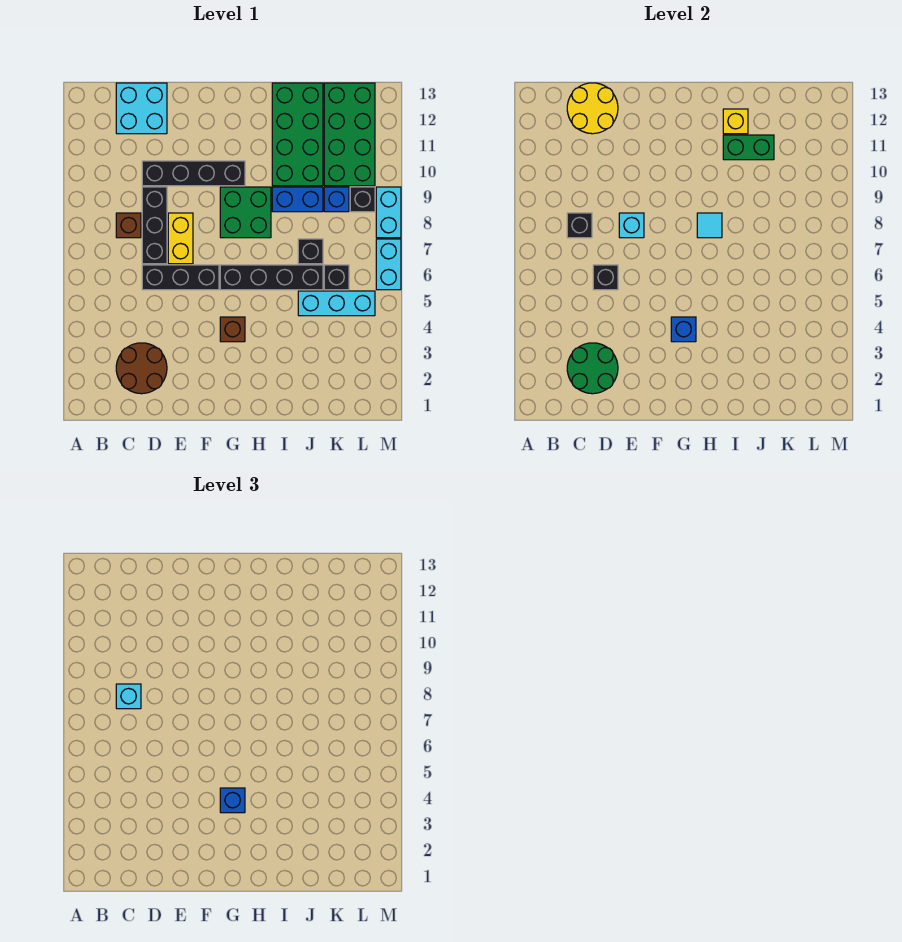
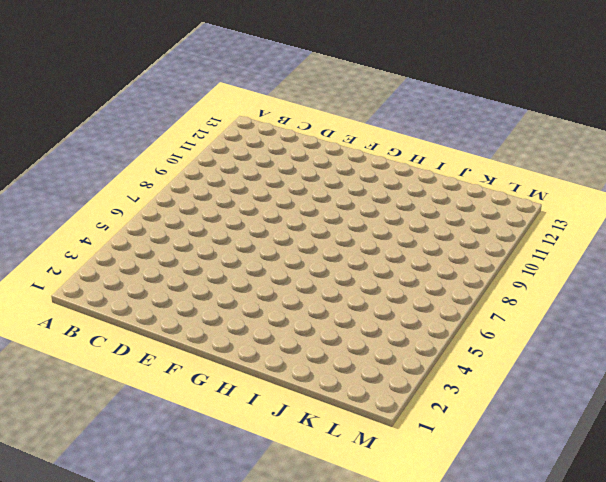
none -> brown round brick C2:D3 level 1
none -> brown brick C8 level 1
none -> cyan brick C12:D13 level 1
none -> black brick D6:F6 level 1

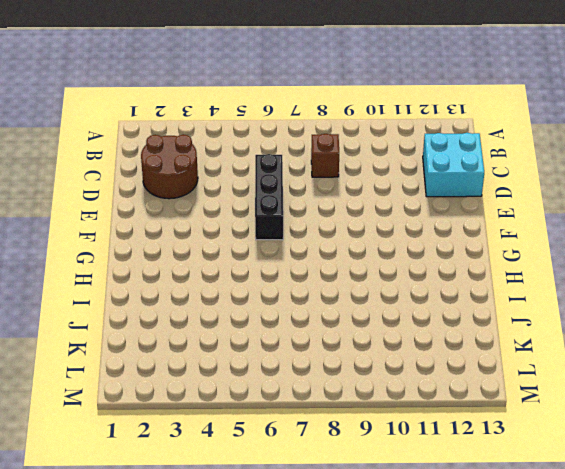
none -> black brick D7:D9 level 1
none -> black brick D10:G10 level 1
none -> yellow brick E7:E8 level 1
none -> brown brick G4 level 1

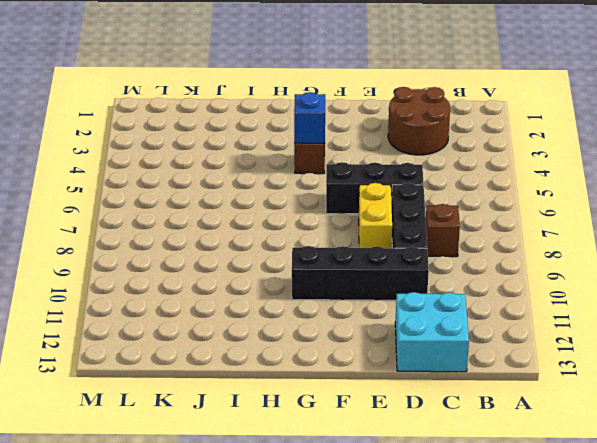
none -> black brick G6:J6 level 1
none -> green brick G8:H9 level 1
none -> blue brick I9:J9 level 1
none -> green brick I10:J13 level 1

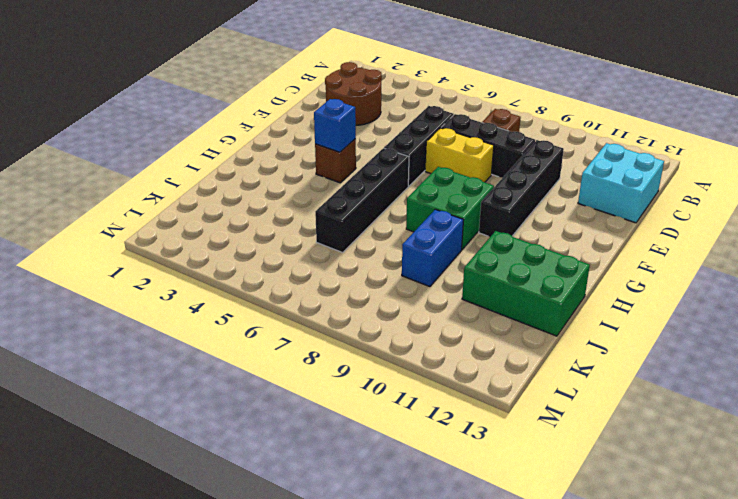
green brick I11:J13 level 1 -> green brick I10:J13 level 1
none -> cyan brick J5:L5 level 1
none -> black brick J7 level 1
none -> black brick K6 level 1
none -> blue brick K9 level 1

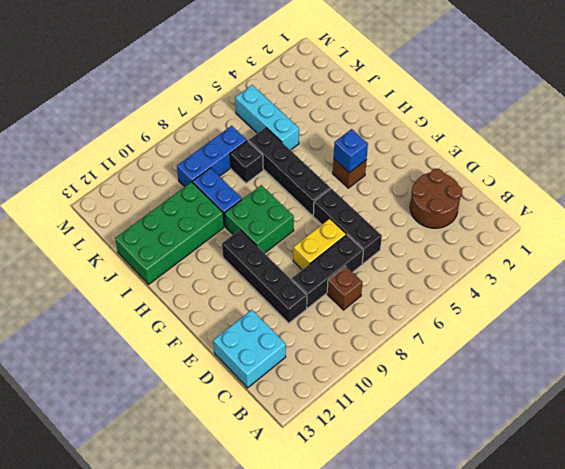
blue brick K7:K9 level 1 -> blue brick K9 level 1
none -> black brick K6 level 1
none -> green brick K10:L13 level 1
none -> black brick L9 level 1
none -> cyan brick M6:M7 level 1

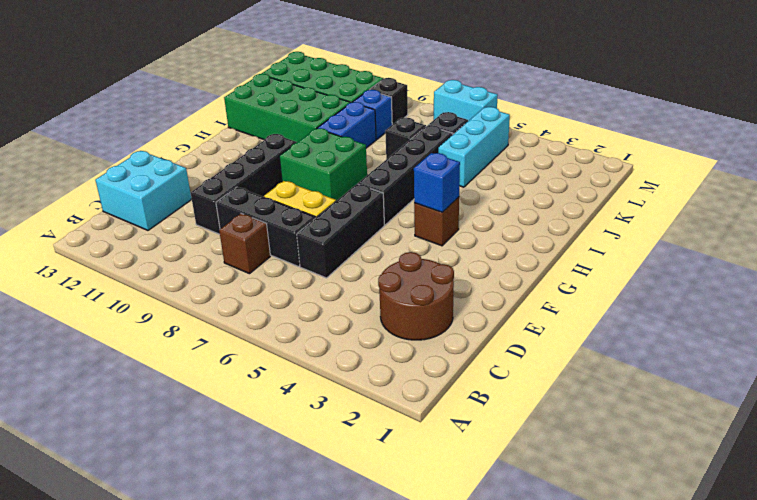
none -> cyan brick M8:M9 level 1
none -> green round brick C2:D3 level 2
none -> black brick C8 level 2
none -> yellow round brick C12:D13 level 2

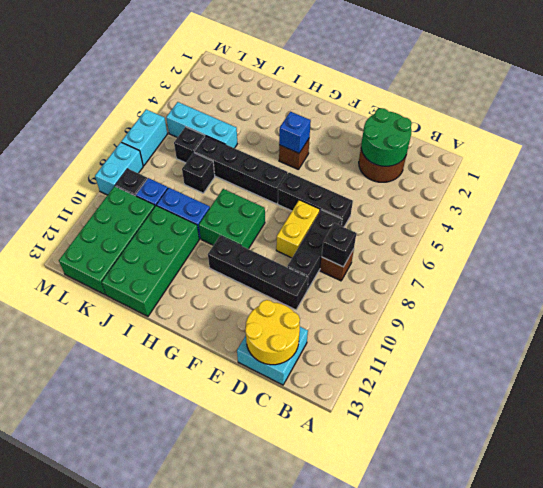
none -> black brick D6 level 2
none -> cyan brick E8 level 2
none -> cyan tile H8 level 2
none -> green brick I11:J11 level 2

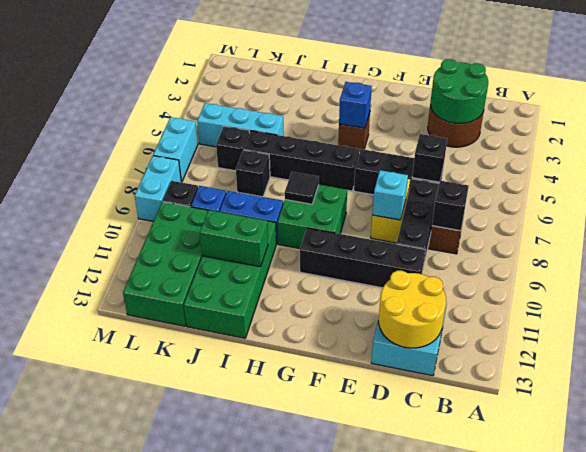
black tile H8 level 2 -> cyan tile H8 level 2
none -> yellow brick I12 level 2
none -> cyan brick C8 level 3
none -> blue brick G4 level 3

